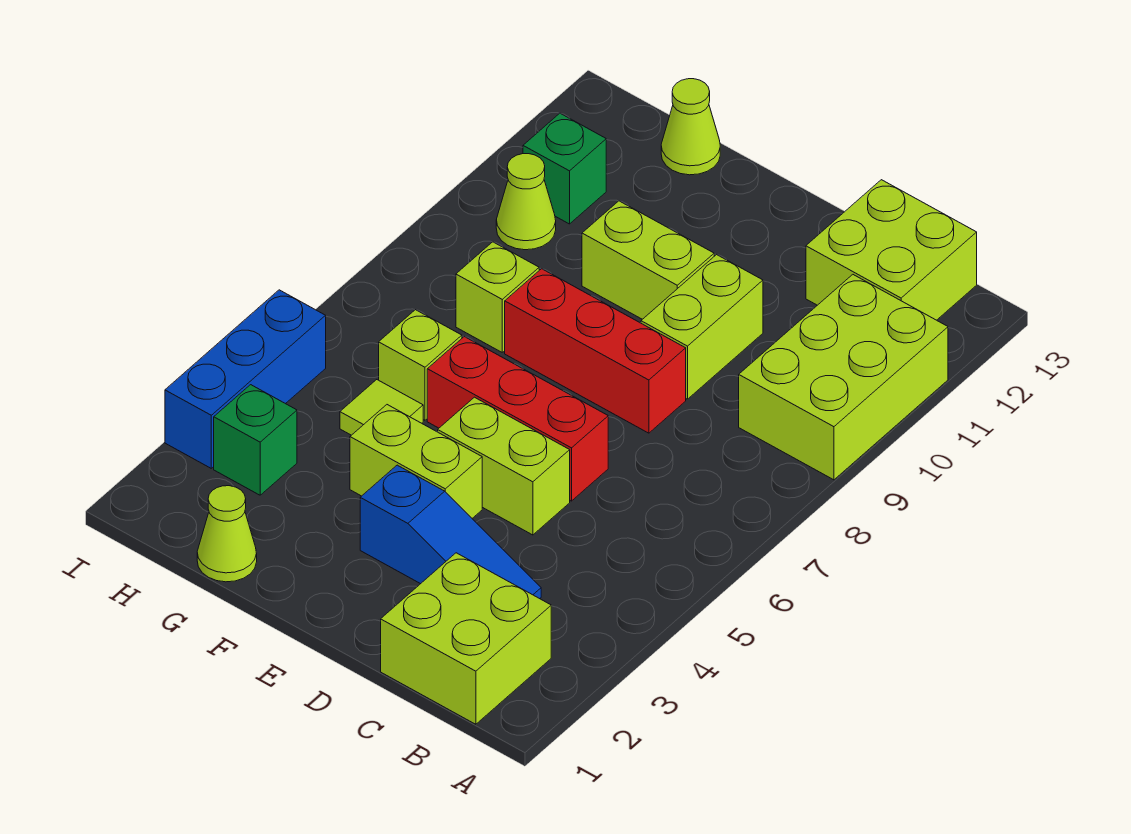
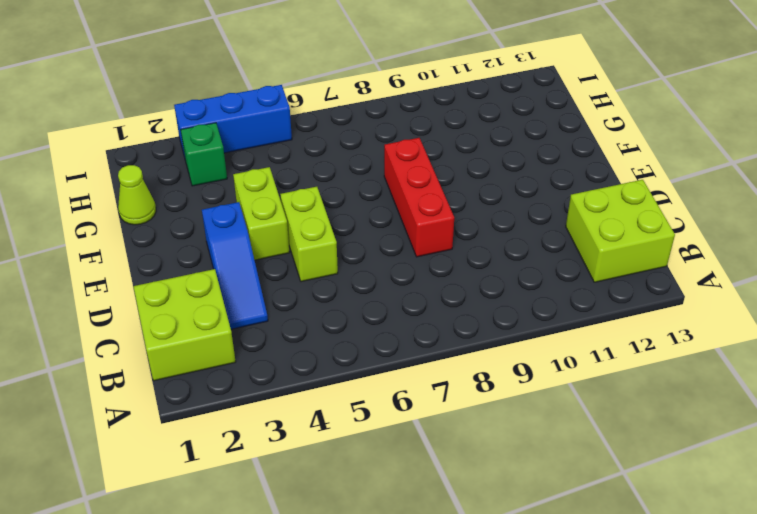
none -> lime brick A9:B11 level 1
none -> red brick D6:F6 level 1
none -> lime brick D9:D10 level 1

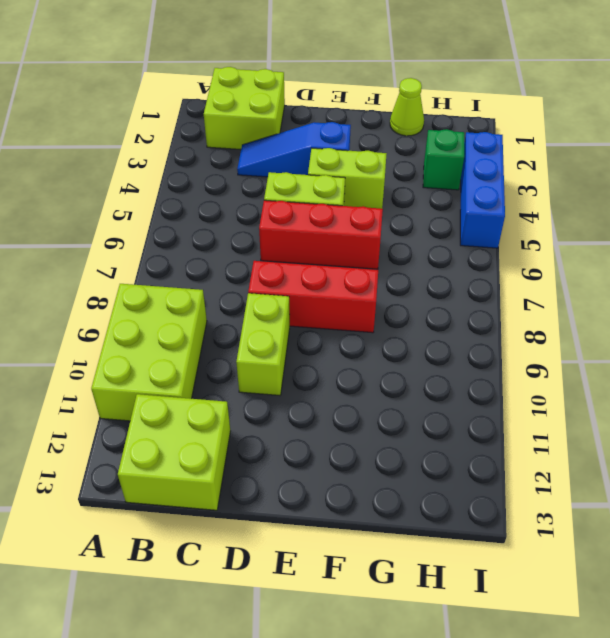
none -> lime brick E10:F10 level 1
none -> lime tile G5 level 1
none -> lime brick G6 level 1

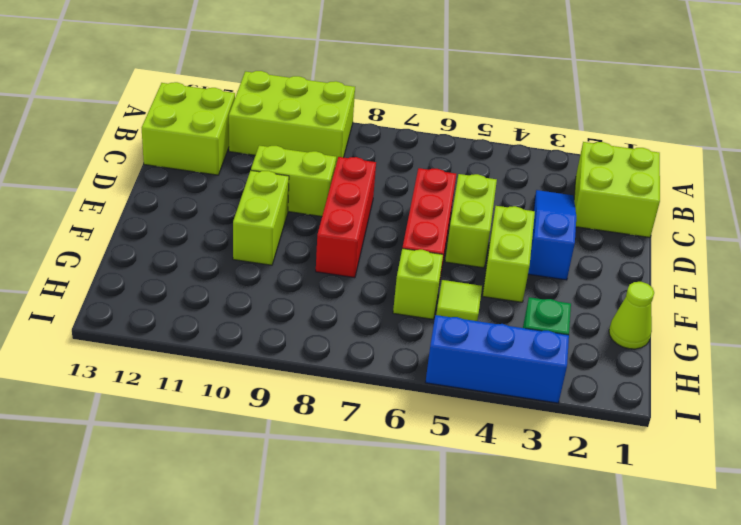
none -> lime brick G8 level 1
none -> lime cone G13 level 1
none -> lime cone H10 level 1

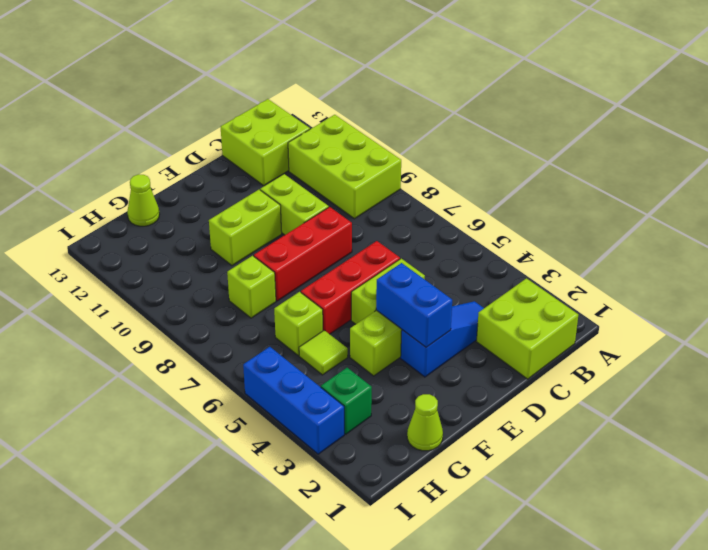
blue brick E3:E4 level 2 -> none
none -> lime cone H10 level 1
none -> green brick H11 level 1

